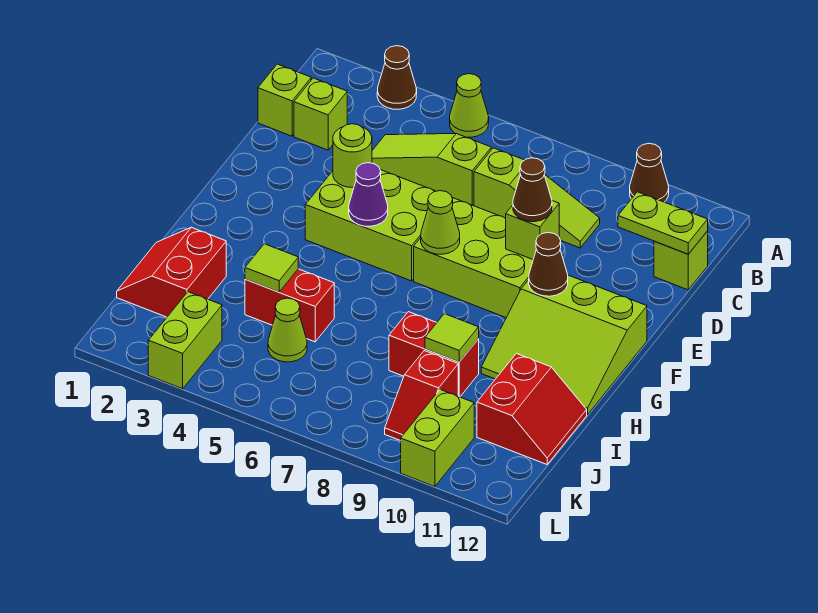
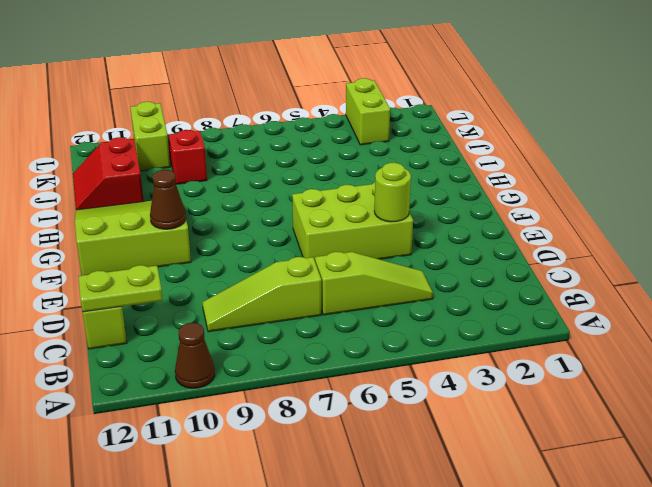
none -> brown cone A3 level 1
none -> lime cone A5 level 1
none -> lime brick C1 level 1

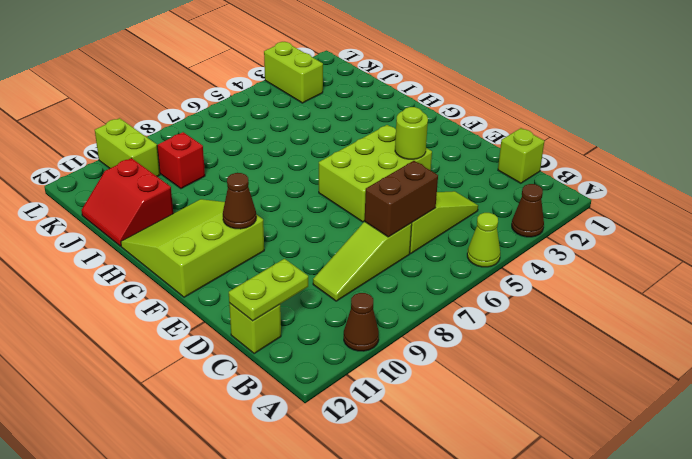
brown brick C6:C7 level 2 -> none
none -> lime brick C2 level 1
none -> lime brick E7:F9 level 1
none -> red slope I1:J2 level 1 top 2

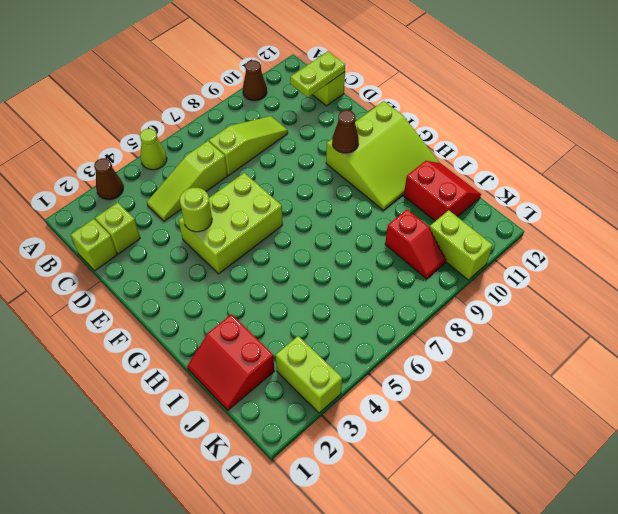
none -> lime brick E7:F9 level 1
none -> red brick I4:I5 level 1
none -> red brick I8:I9 level 1

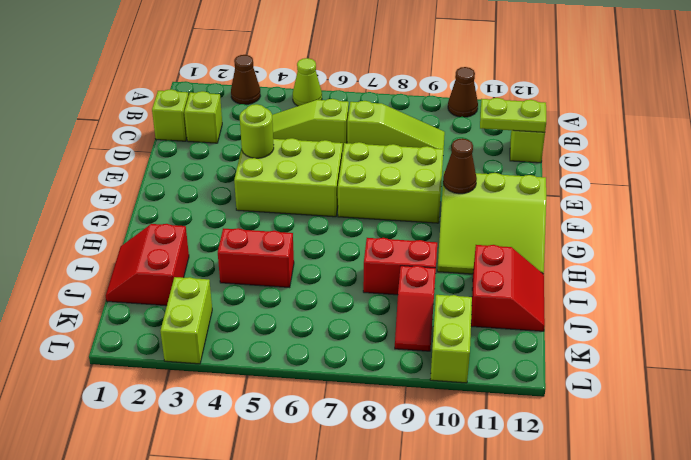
none -> lime cone J5 level 1
none -> lime brick E9 level 2
none -> purple cone F5 level 2

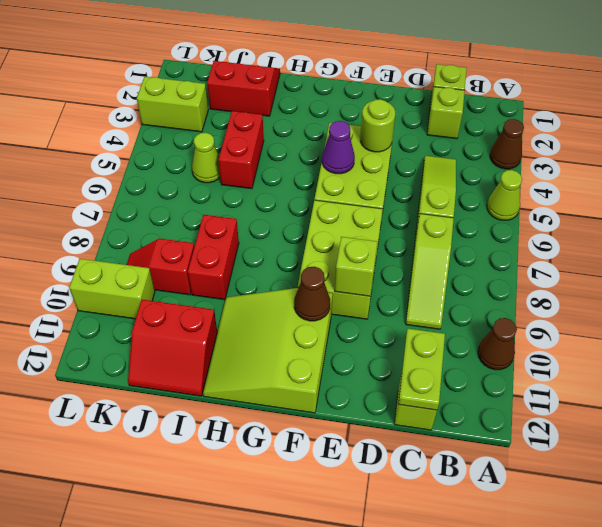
none -> lime cone F7 level 2
none -> lime tile I4 level 2
none -> lime tile I9 level 2

